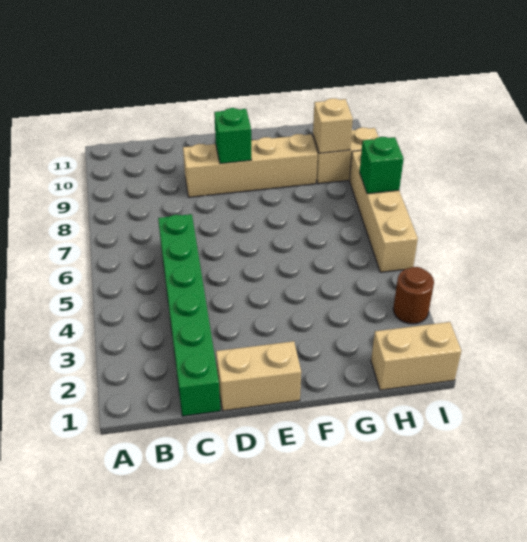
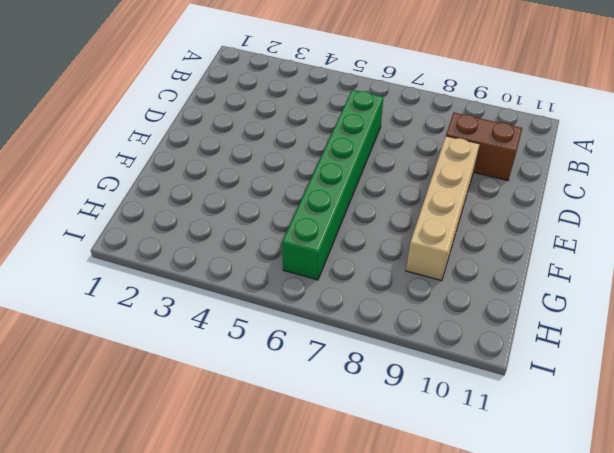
green brick C6:H6 level 1 -> green brick C1:C6 level 1
brown brick C9:C10 level 1 -> none
none -> tan brick D1:E1 level 1
none -> tan brick H1:I1 level 1

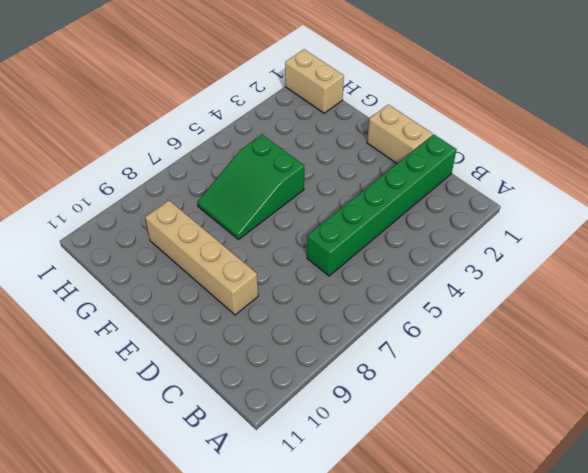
green slope F5:G7 level 1 top 5 -> none
none -> tan brick H9:I9 level 1
none -> brown round brick I3 level 1

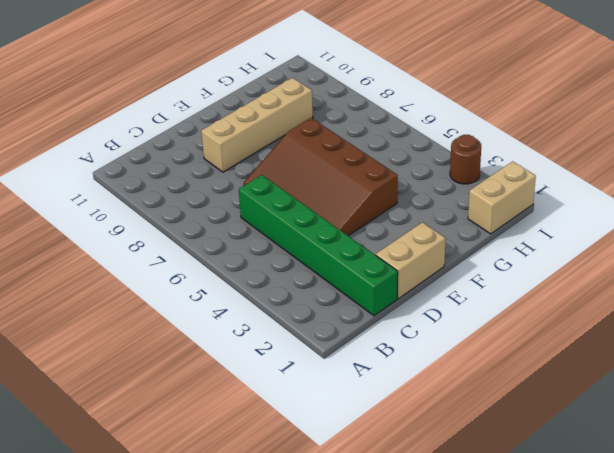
brown slope D4:F7 level 1 top F -> none
none -> tan brick H9:I9 level 1
none -> tan brick I5:I8 level 1

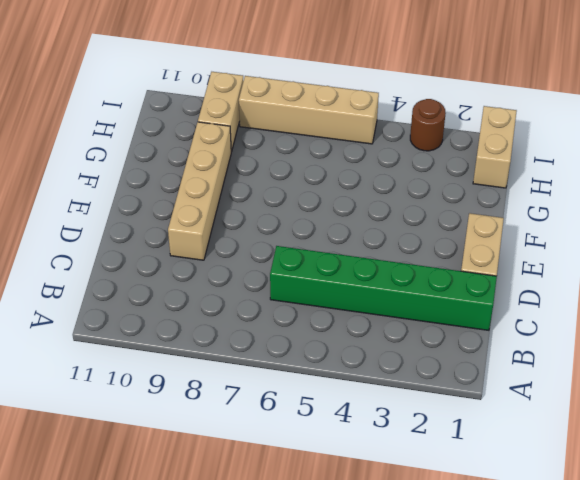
none -> green brick E9 level 2
none -> tan brick H9 level 2

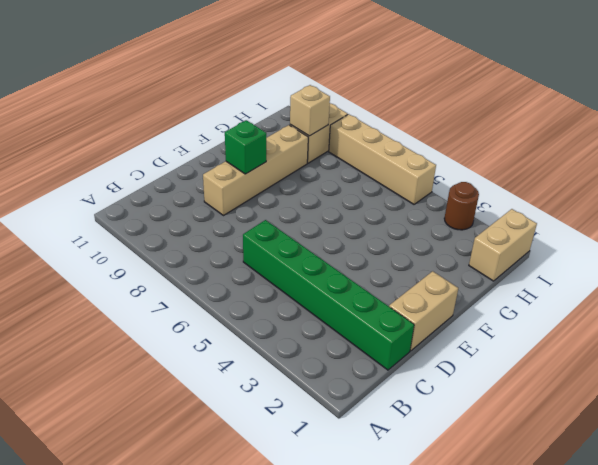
none -> green brick I7 level 2

